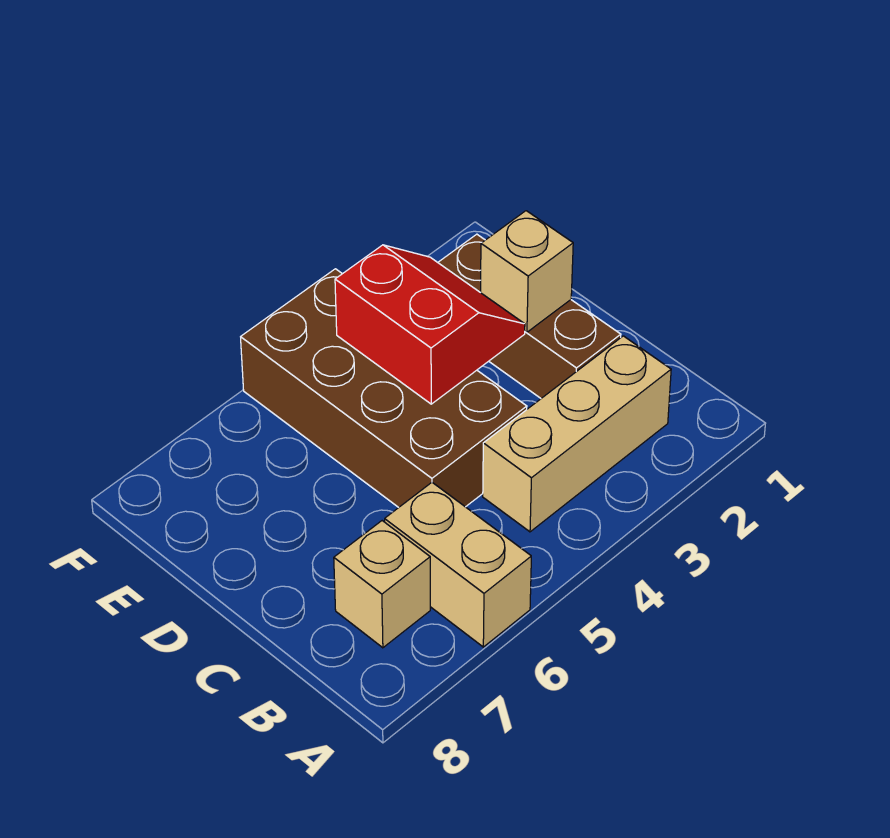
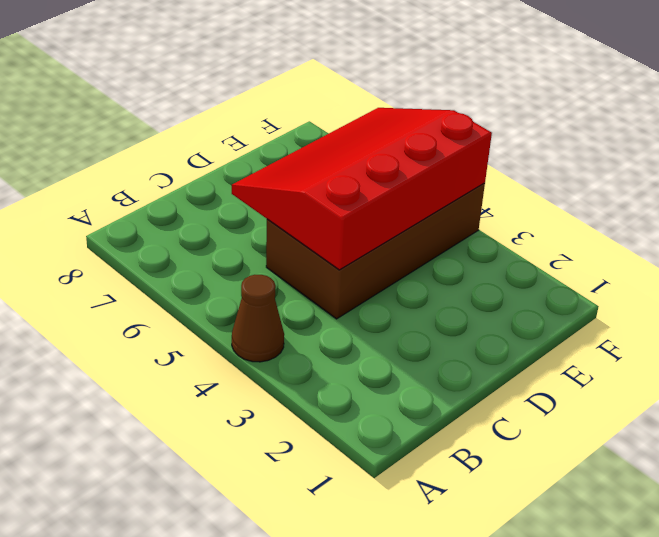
brown cone A4 level 1 -> none
red slope C4:F6 level 2 top 4 -> red slope D3:E4 level 2 top 4
none -> tan brick A6:B6 level 1
none -> tan brick B2:B4 level 1

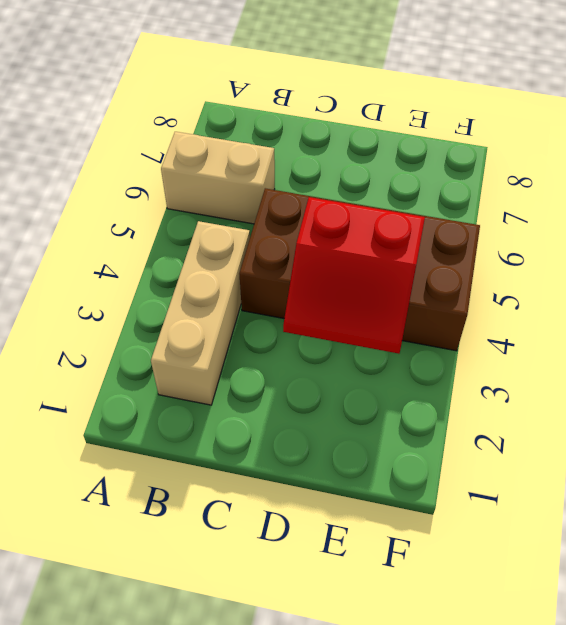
none -> tan brick B7 level 1
none -> brown brick C2:E2 level 1

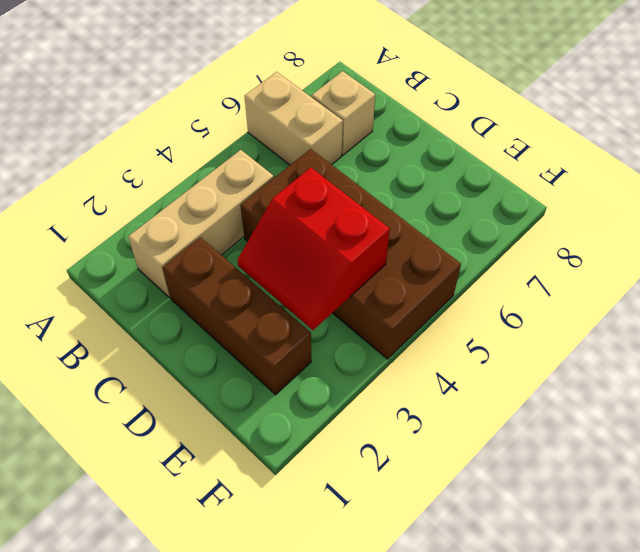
none -> tan brick D2 level 2

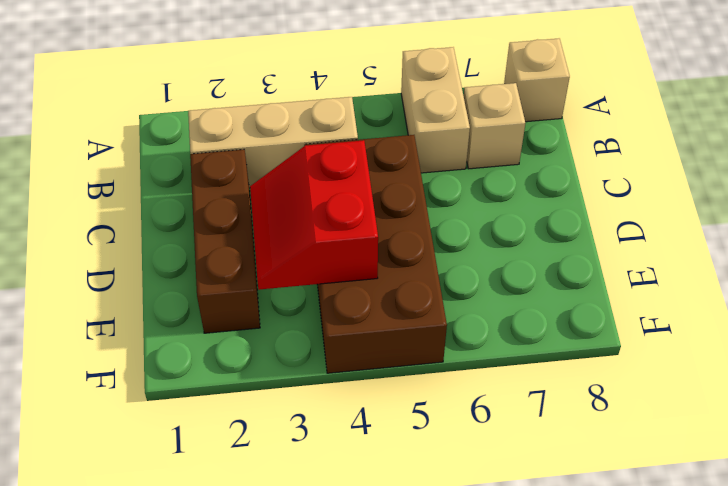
tan brick A8 level 1 -> tan brick D2 level 2

